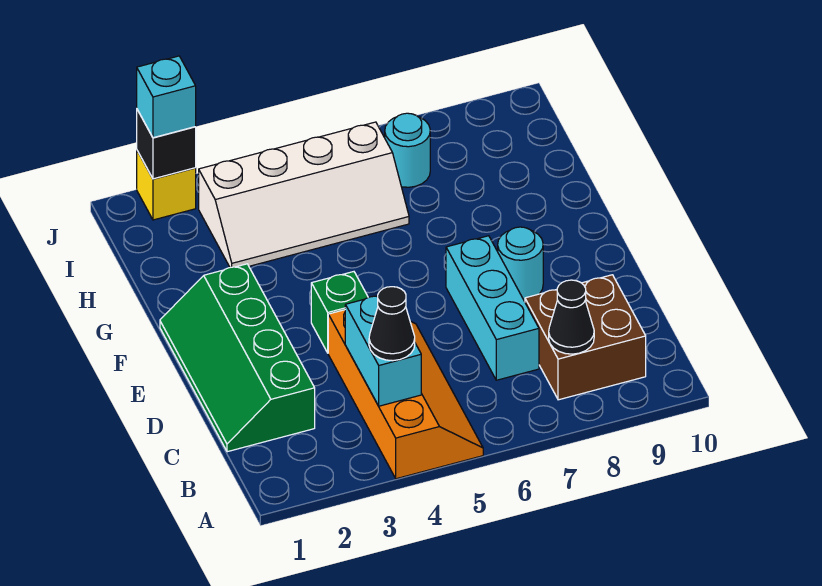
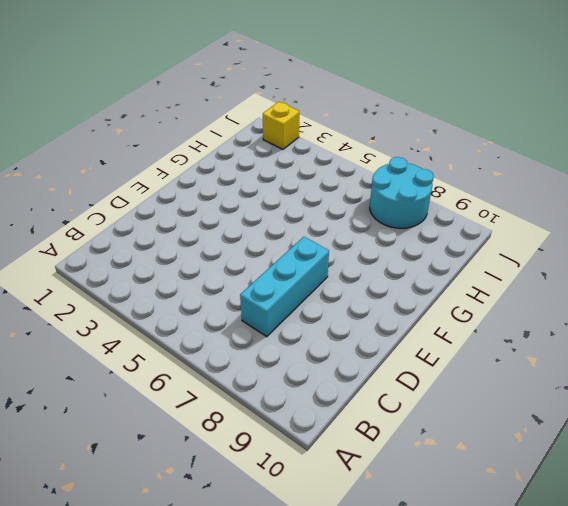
cyan round brick I7:J8 level 1 -> cyan round brick I7 level 1
none -> orange slope A4:D5 level 1 top 4
none -> brown brick B8:C9 level 1
none -> green slope C1:F2 level 1 top 2

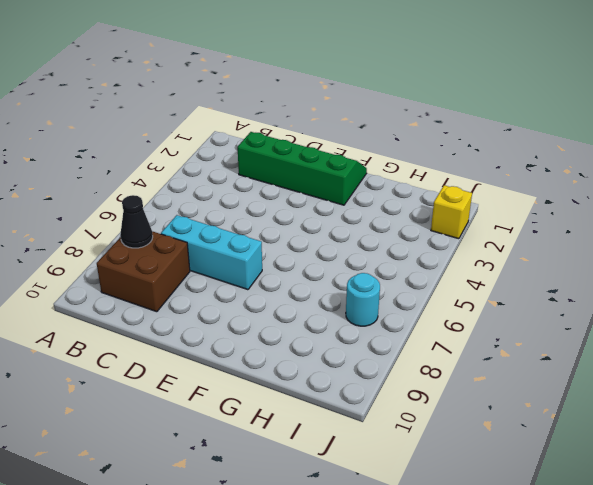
none -> orange slope A4:D5 level 1 top 4
none -> green brick E4 level 1
none -> cyan round brick E8 level 1

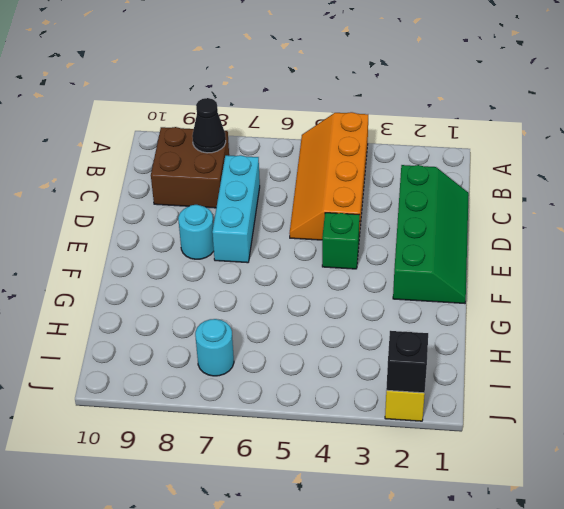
none -> white slope H3:I6 level 1 top I
none -> cyan brick B4:C4 level 2
none -> black cone B4 level 3

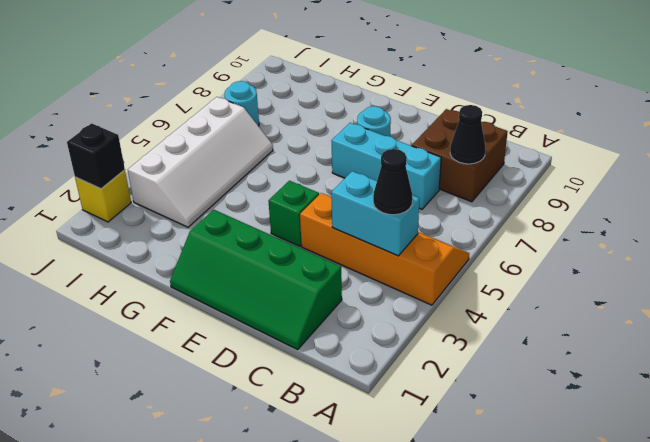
none -> cyan brick J2 level 3

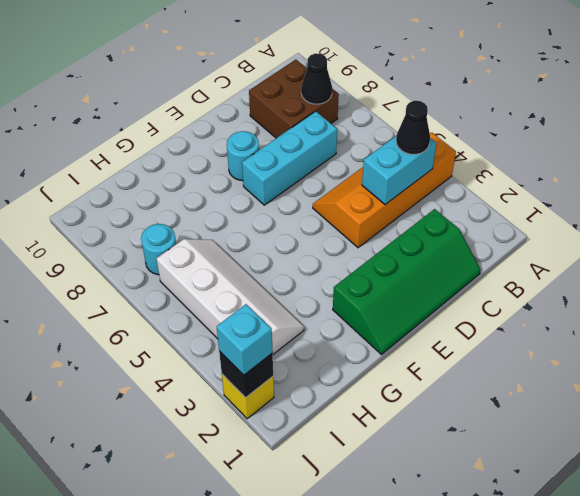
none -> green brick E4 level 1

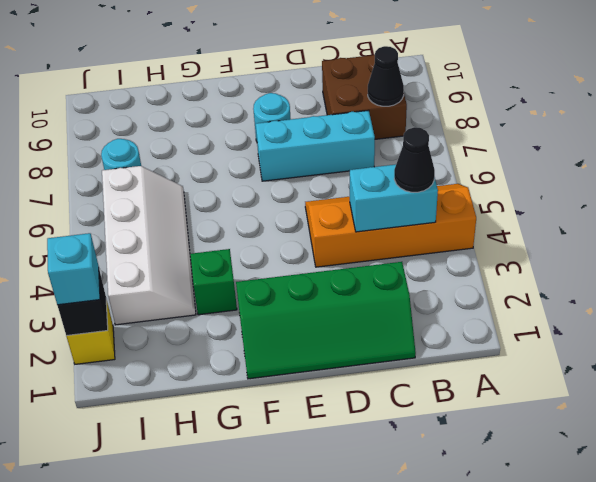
green brick G3 level 1 -> green brick E4 level 1

